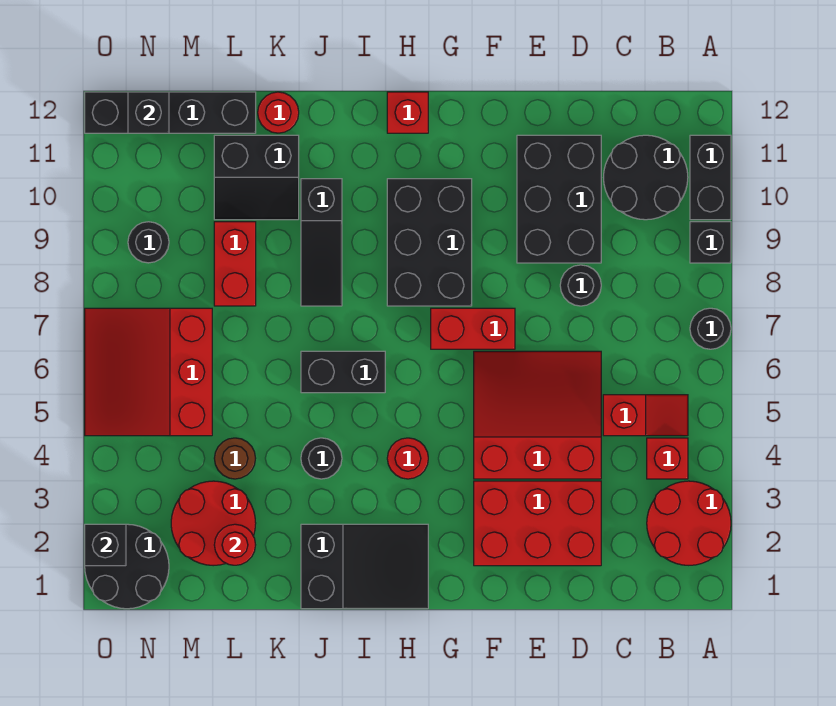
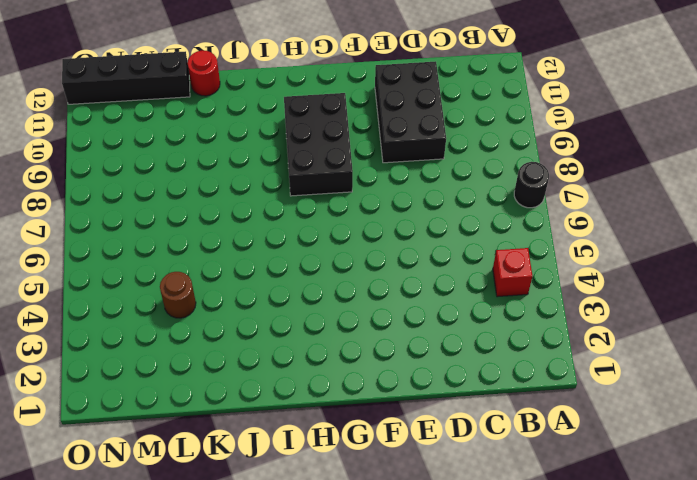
none -> red round brick A2:B3 level 1
none -> black brick A9 level 1
none -> black brick A10:A11 level 1
none -> red slope B5:C5 level 1 top C

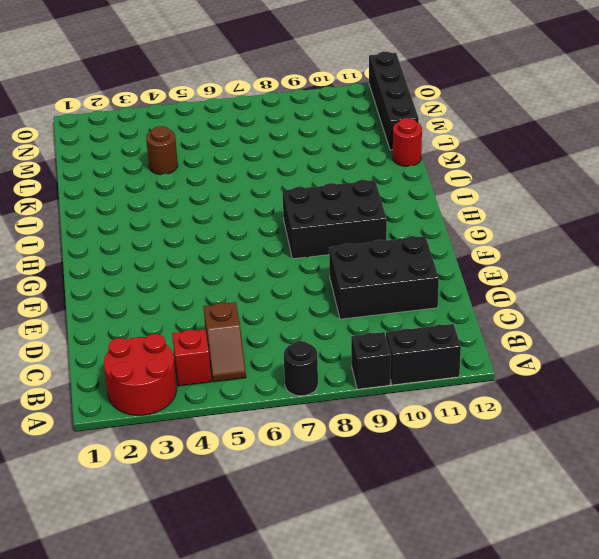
brown slope B5:C5 level 1 top C -> red slope B5:C5 level 1 top C
none -> black round brick B10:C11 level 1
none -> red brick D2:F3 level 1
none -> red slope D4:F6 level 1 top 4
none -> black round brick D8 level 1

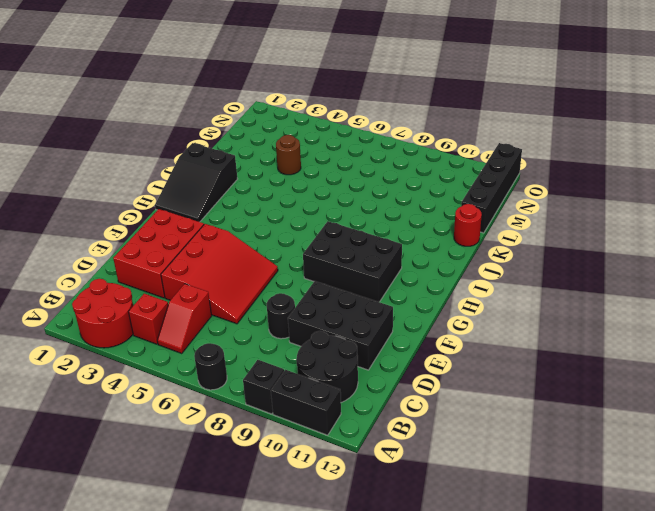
none -> red brick F7:G7 level 1
none -> red round brick H4 level 1
none -> red brick H12 level 1
none -> black brick I6:J6 level 1

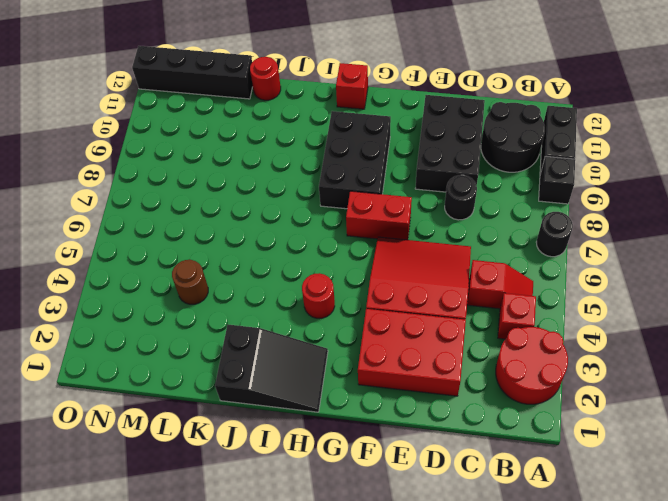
none -> black brick I6:J6 level 1
none -> black round brick J4 level 1
none -> black slope J8:J10 level 1 top 10
none -> black slope K10:L11 level 1 top 11

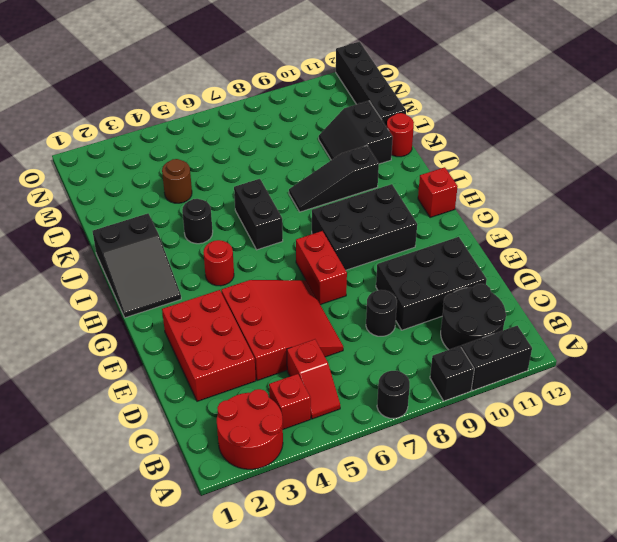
none -> red round brick L2:M3 level 1
none -> red brick L8:L9 level 1
none -> red slope M5:O7 level 1 top M
none -> black round brick N1:O2 level 1

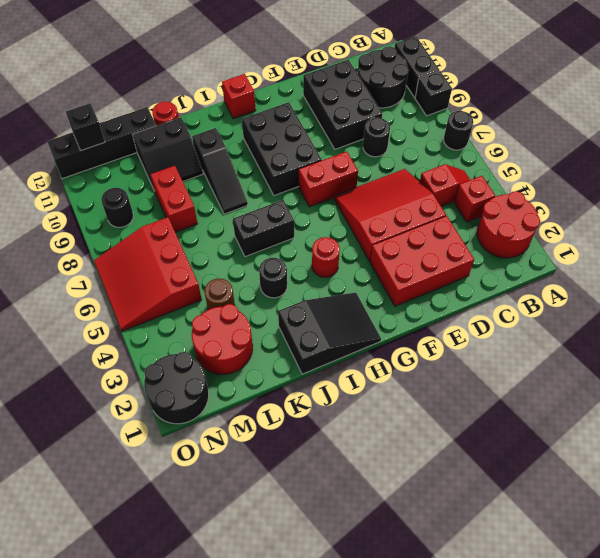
none -> red round brick L2 level 2
none -> black brick O2 level 2

